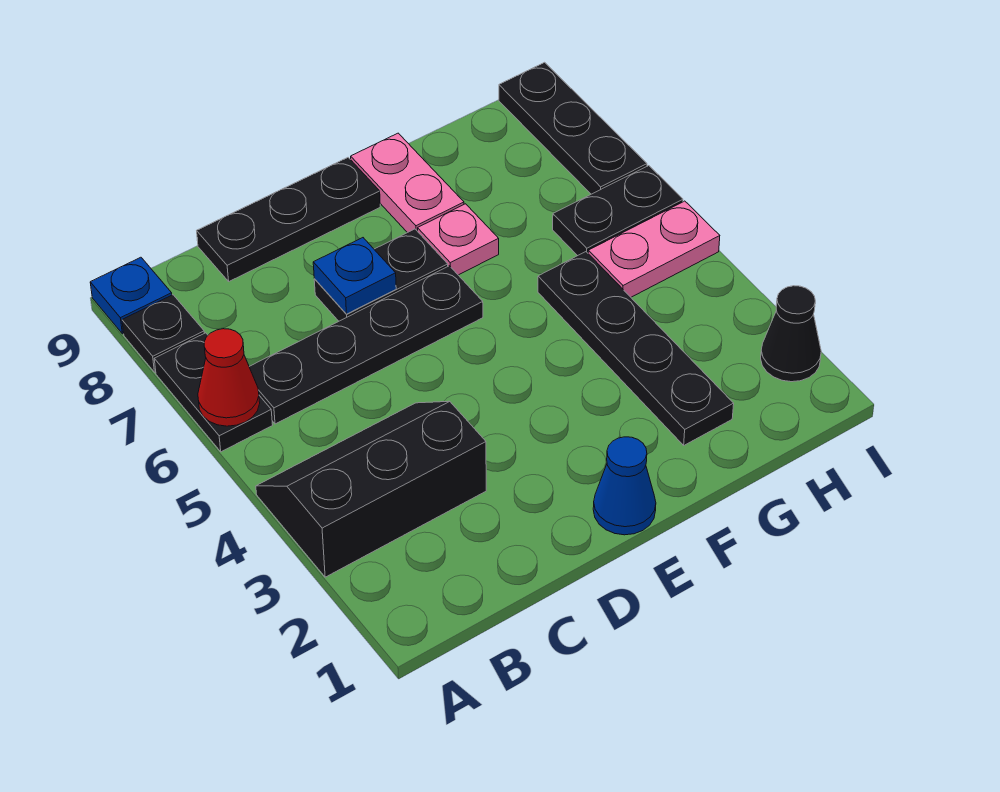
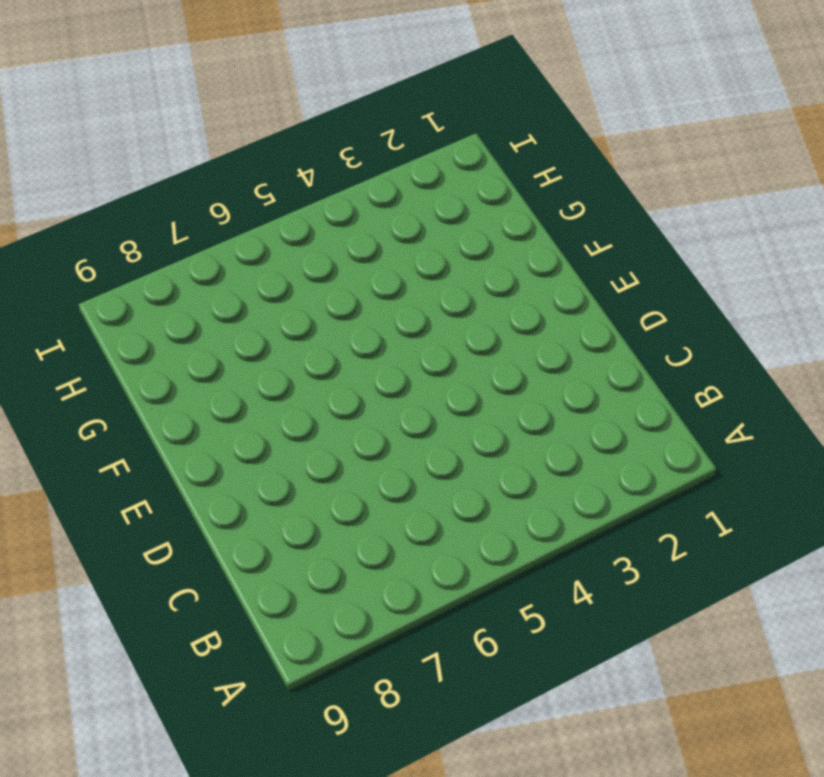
none -> black slope A3:C4 level 1 top 3
none -> black plate A6:A7 level 1
none -> black plate A8 level 1

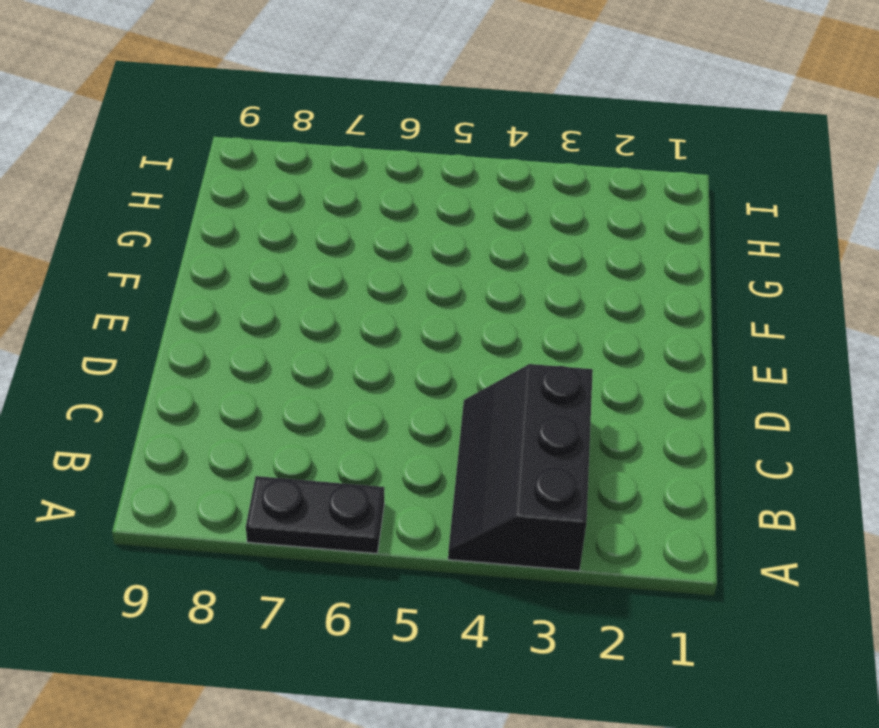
none -> black plate A8 level 1
none -> blue plate A9 level 1
none -> black plate B6:E6 level 1

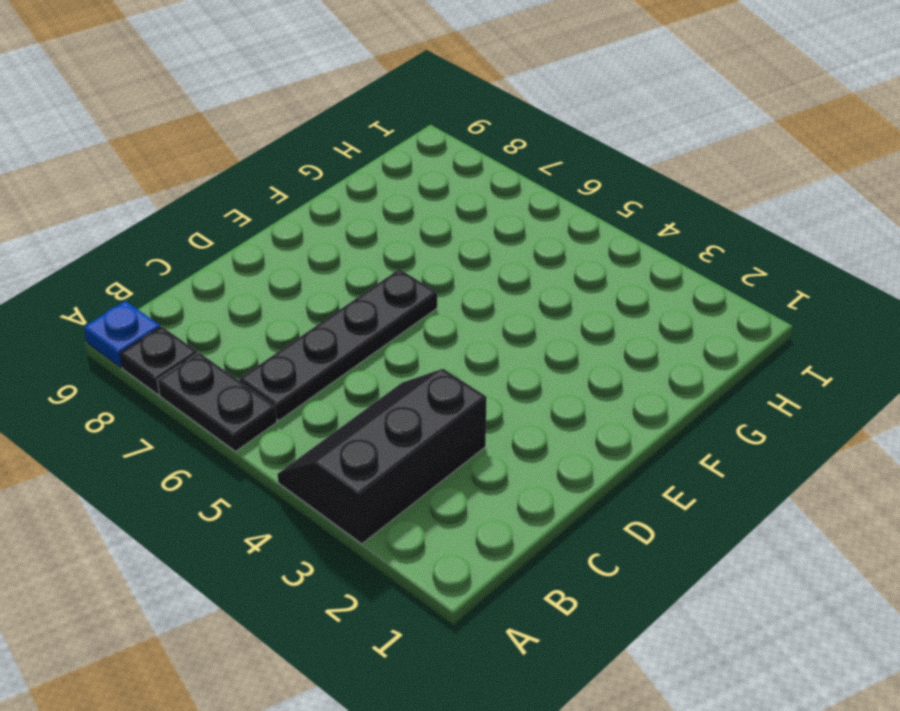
none -> black plate C9:E9 level 1
none -> black plate D7:E7 level 1
none -> blue cone E1 level 1

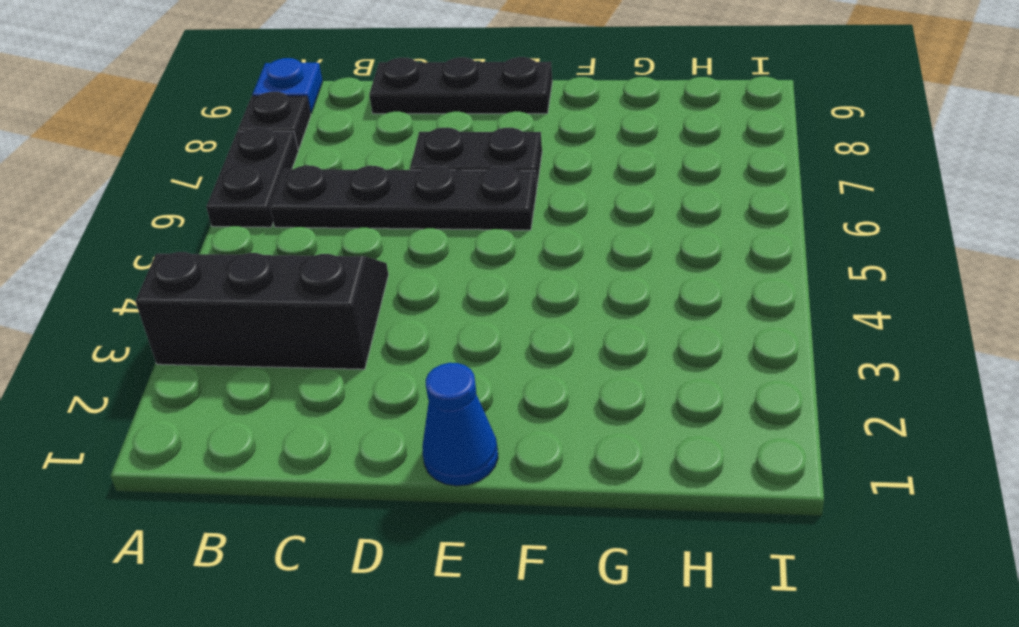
none -> pink plate F7 level 1
none -> pink plate F8:F9 level 1
none -> black plate G2:G5 level 1

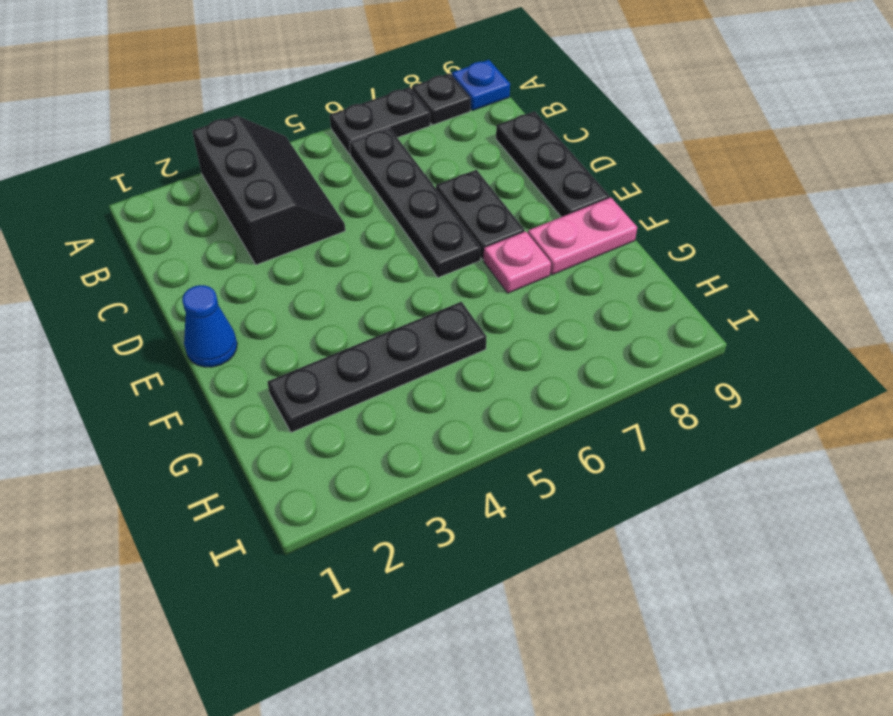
none -> pink plate H5:I5 level 1
none -> black plate H6:I6 level 1
none -> black cone I2 level 1

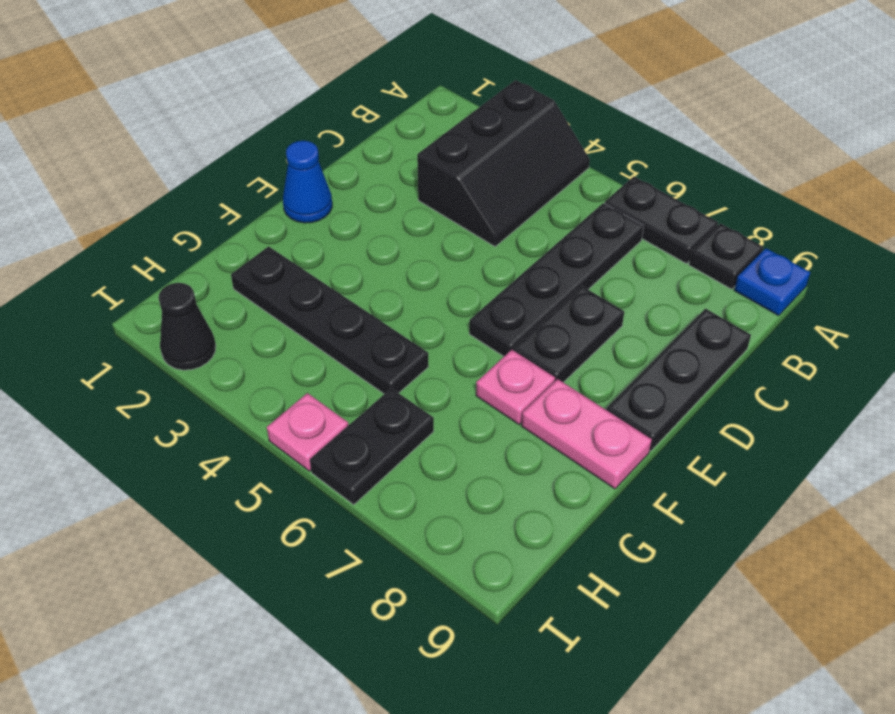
pink plate I5 level 1 -> pink plate H5:I5 level 1
none -> black plate I7:I9 level 1
none -> red cone A6 level 2
none -> blue plate D7 level 2

